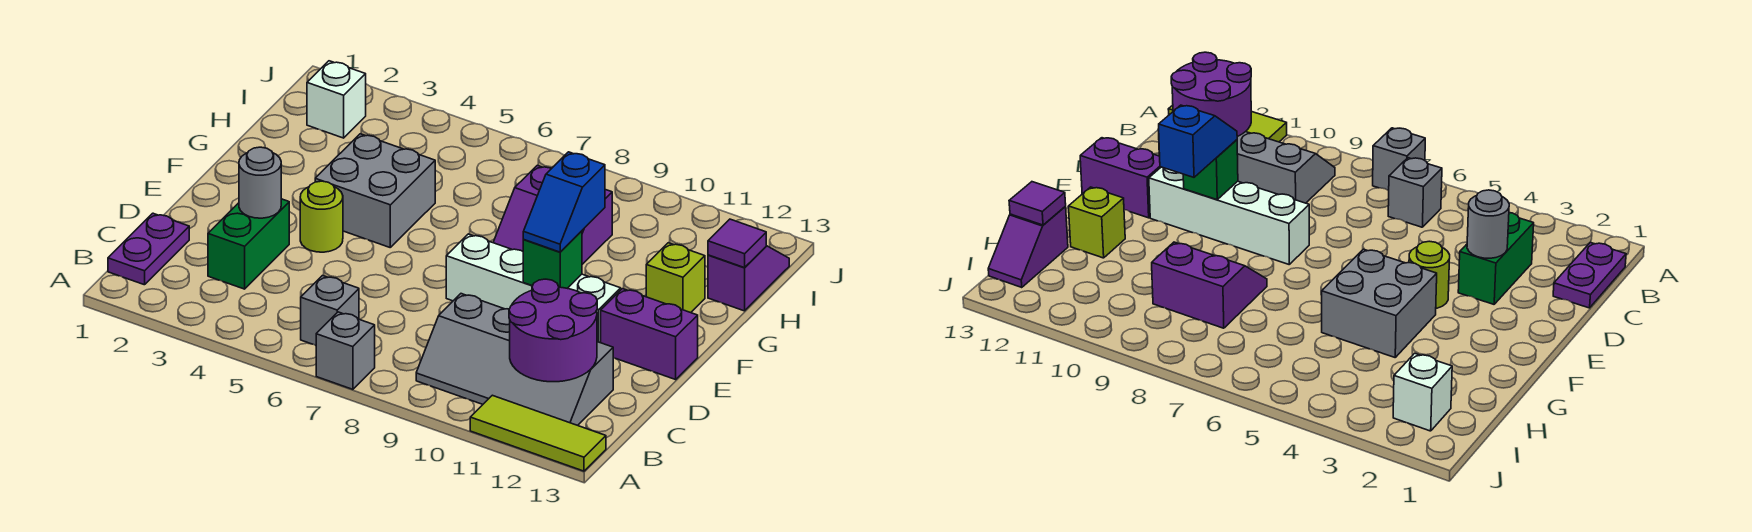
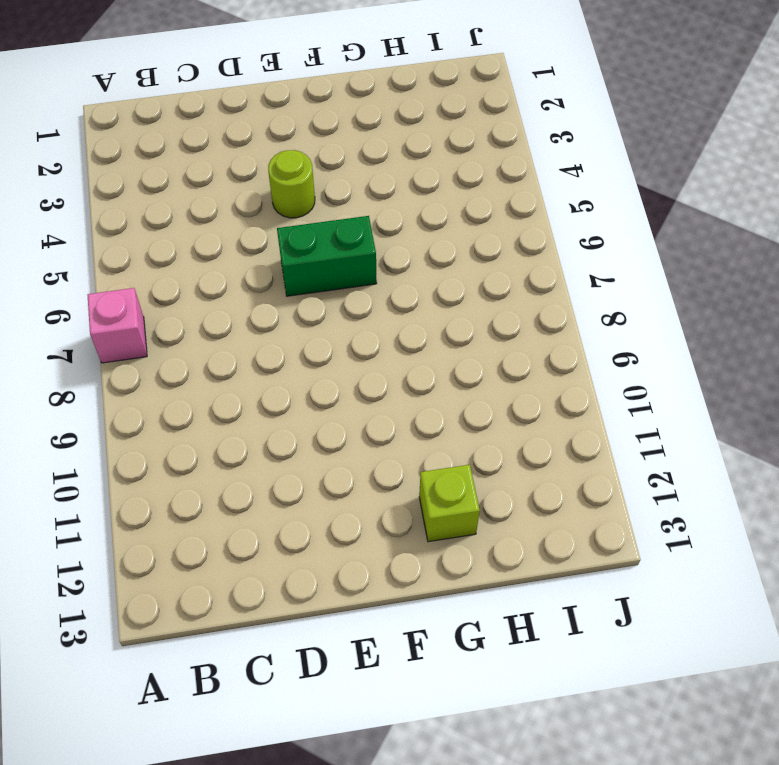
pink brick A7 level 1 -> grey brick A7 level 1
green brick E6:F6 level 1 -> green brick C3:D3 level 1
none -> lime tile A11:A13 level 1
none -> purple plate B1:C1 level 1
none -> grey brick B6 level 1

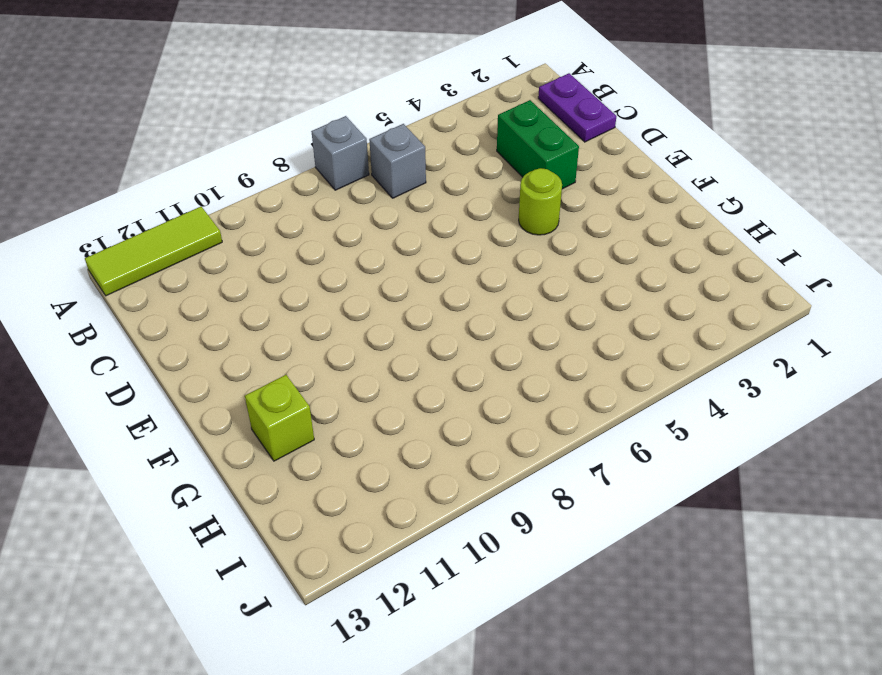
none -> grey slope B9:C12 level 1 top C
none -> white brick E8:E11 level 1
none -> purple brick E12:E13 level 1

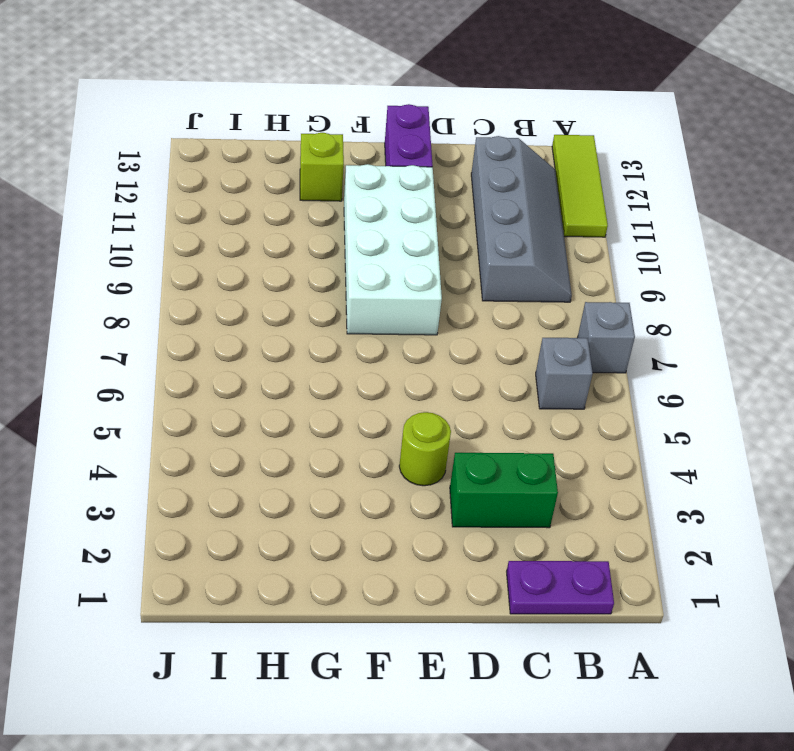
white brick E8:F11 level 1 -> white brick E8:E11 level 1
none -> grey brick F4:G5 level 1
none -> purple slope G8:H9 level 1 top H
none -> purple slope H13:I13 level 1 top H

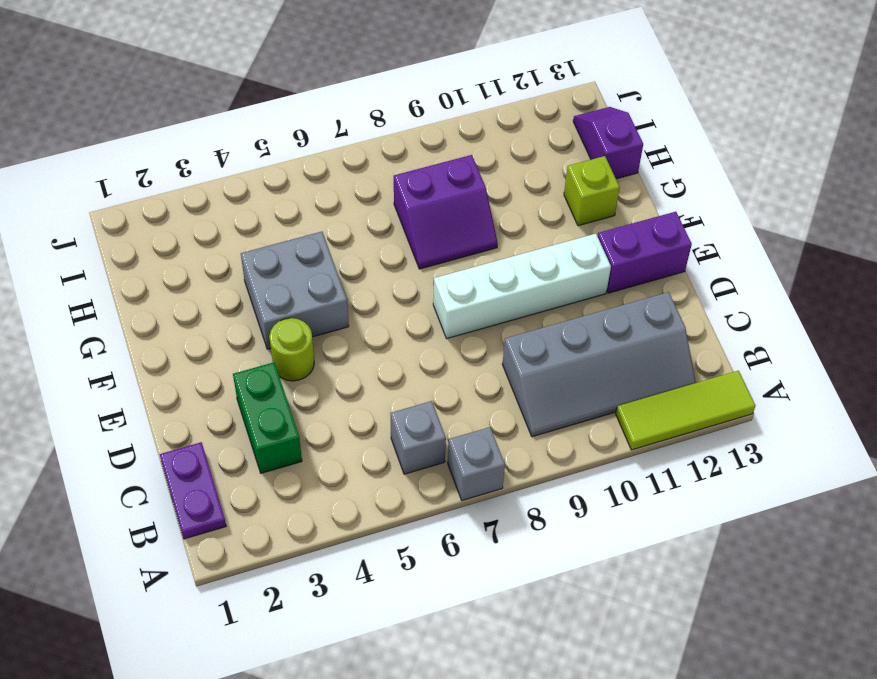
none -> white brick I2 level 1
none -> purple round brick B11:C12 level 2
none -> grey round brick D3 level 2

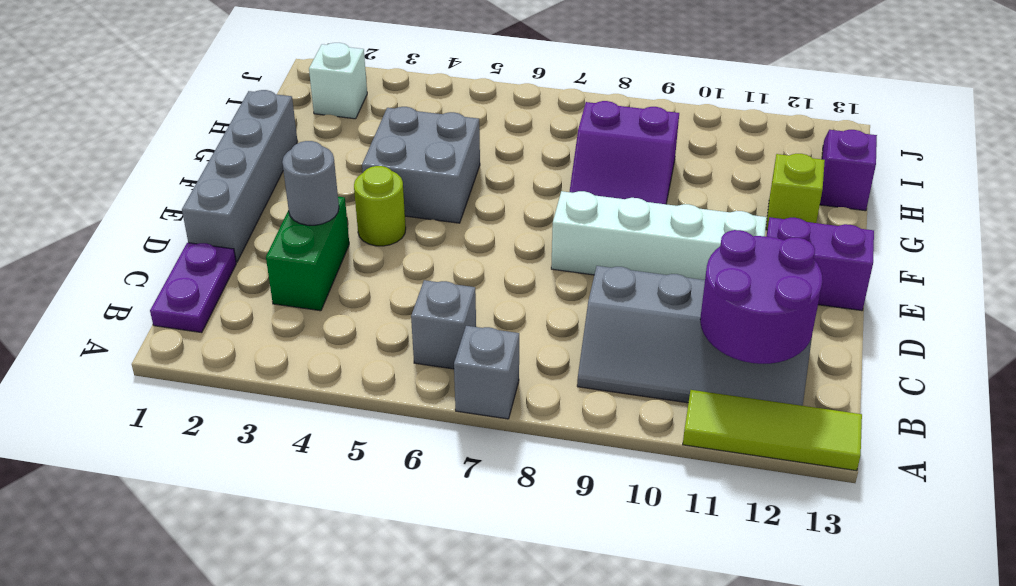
grey brick D1:G1 level 1 -> none
none -> green brick E10 level 2
none -> purple tile H13 level 2
none -> blue slope E10:F10 level 3 top F

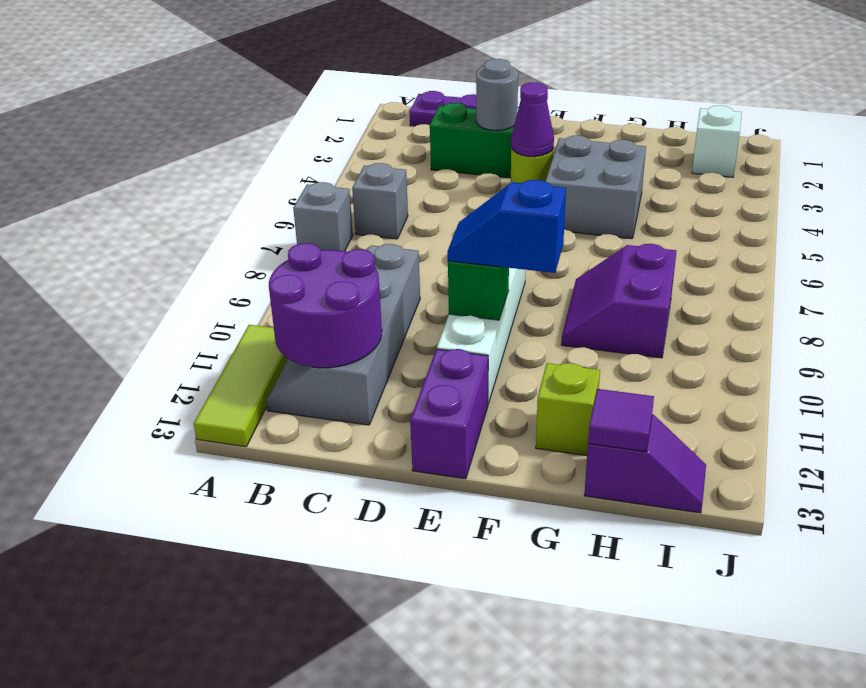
purple cone E4 level 2 -> none

